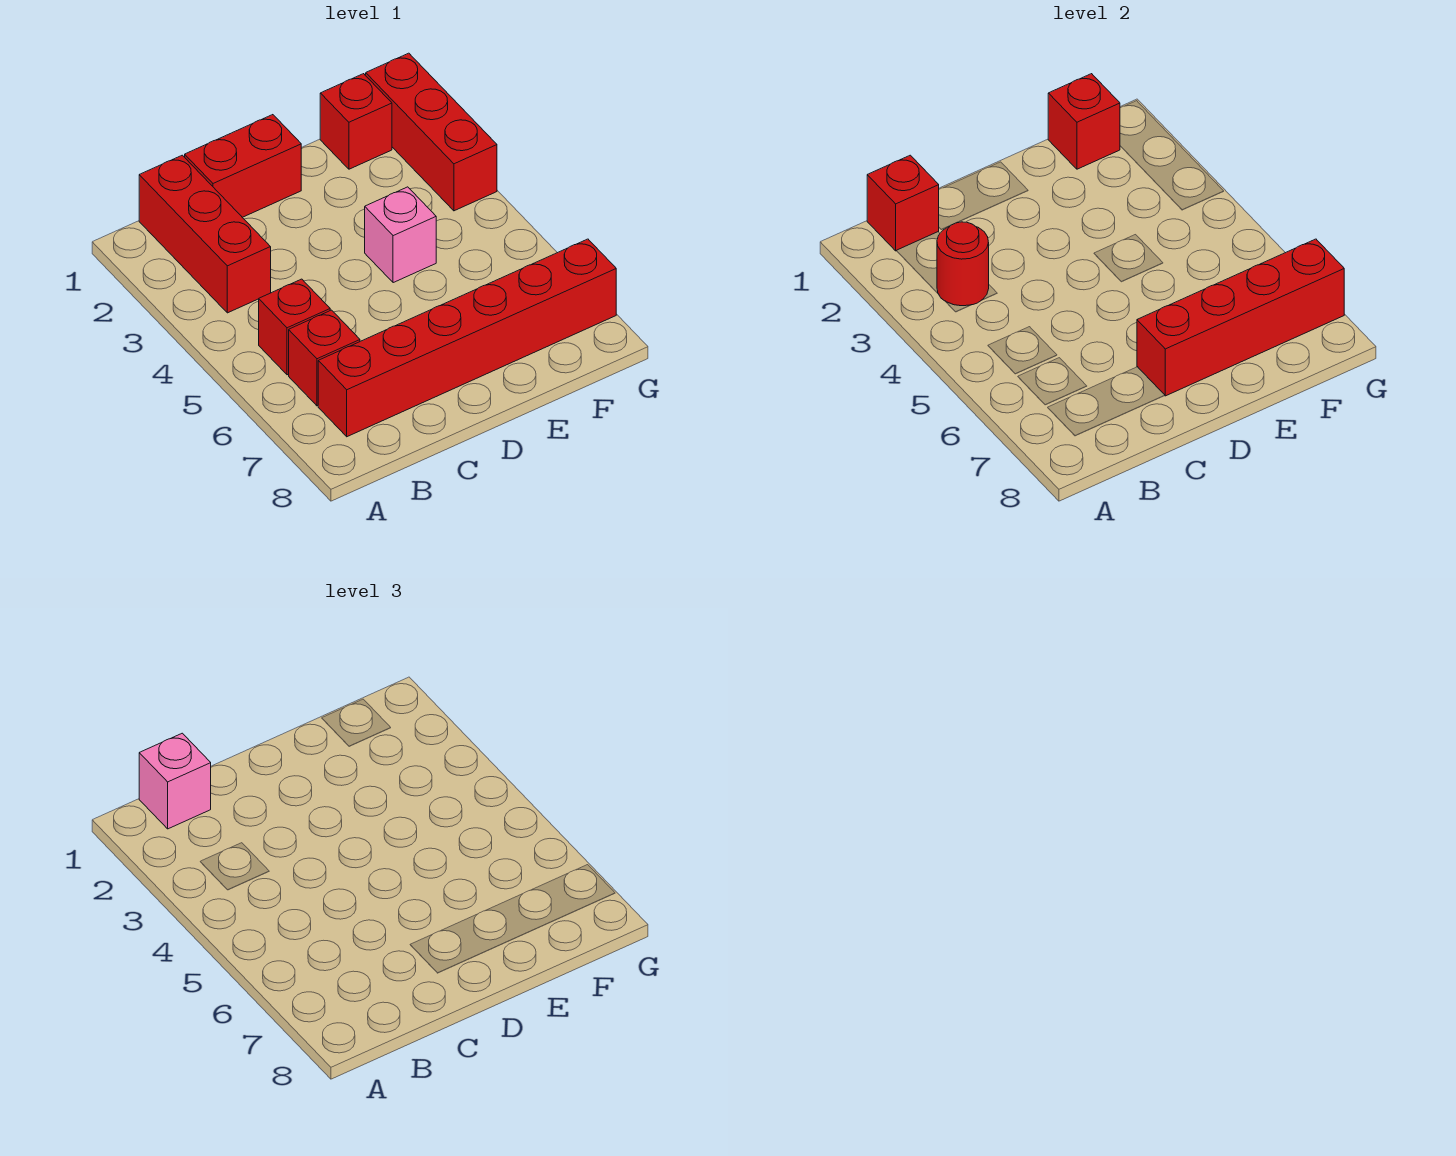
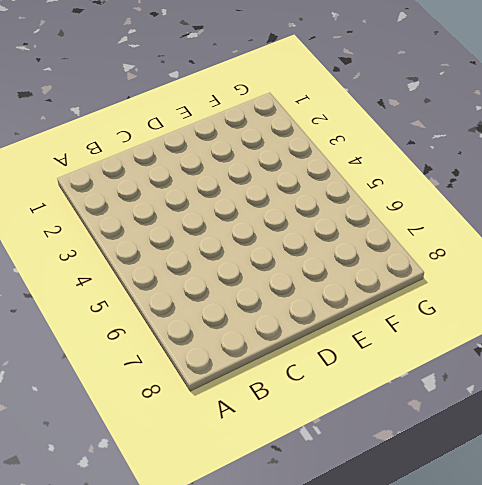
none -> red brick B1:B3 level 1
none -> red brick B5 level 1
none -> red brick B6 level 1

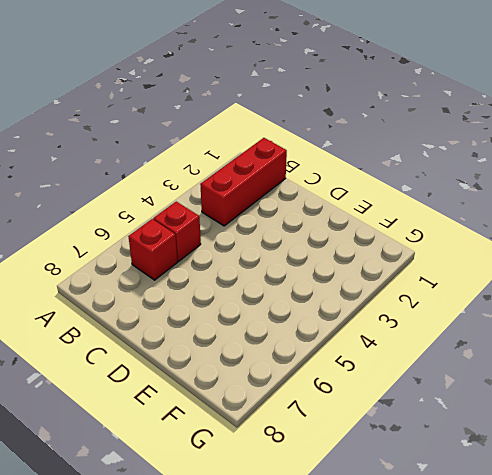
none -> red brick B7:G7 level 1
none -> red brick C1:D1 level 1
none -> pink brick E4 level 1

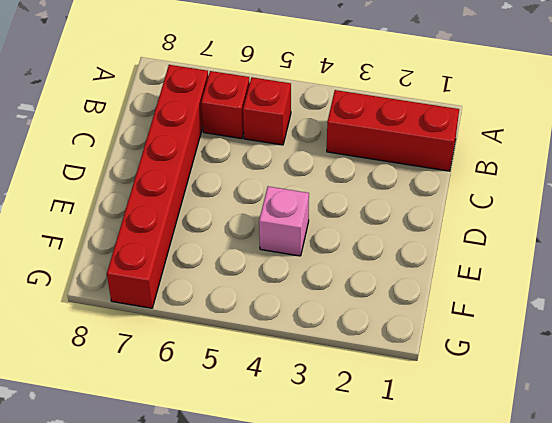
none -> red brick C1:D1 level 1
none -> red brick F1 level 1
none -> red brick G1:G3 level 1

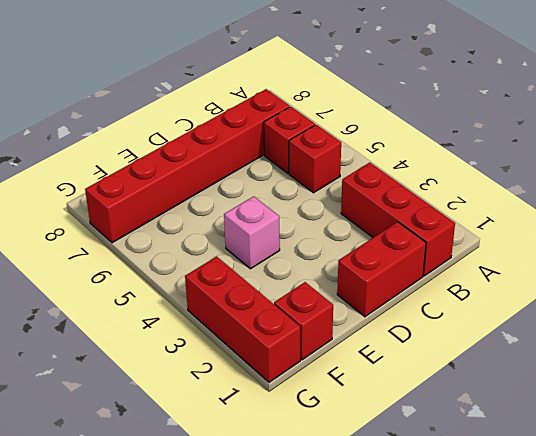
none -> red brick B1 level 2
none -> red round brick B3 level 2
none -> red brick D7:G7 level 2

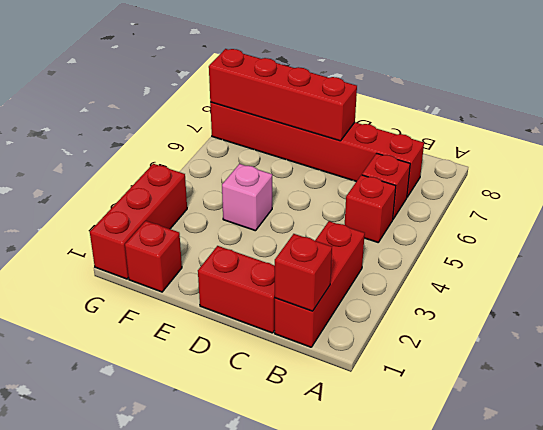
none -> red round brick B3 level 2
none -> red brick F1 level 2
none -> pink brick B1 level 3

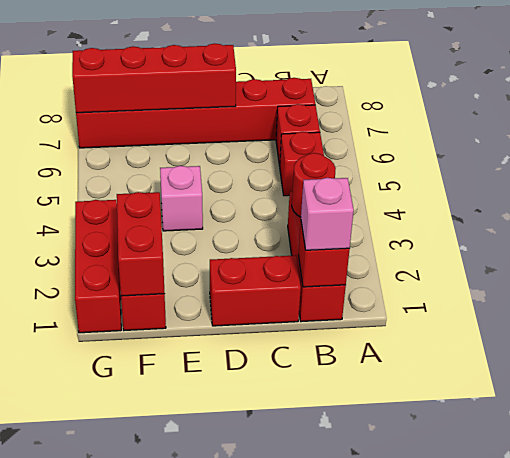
red brick F1:F2 level 2 -> red brick F1 level 2

